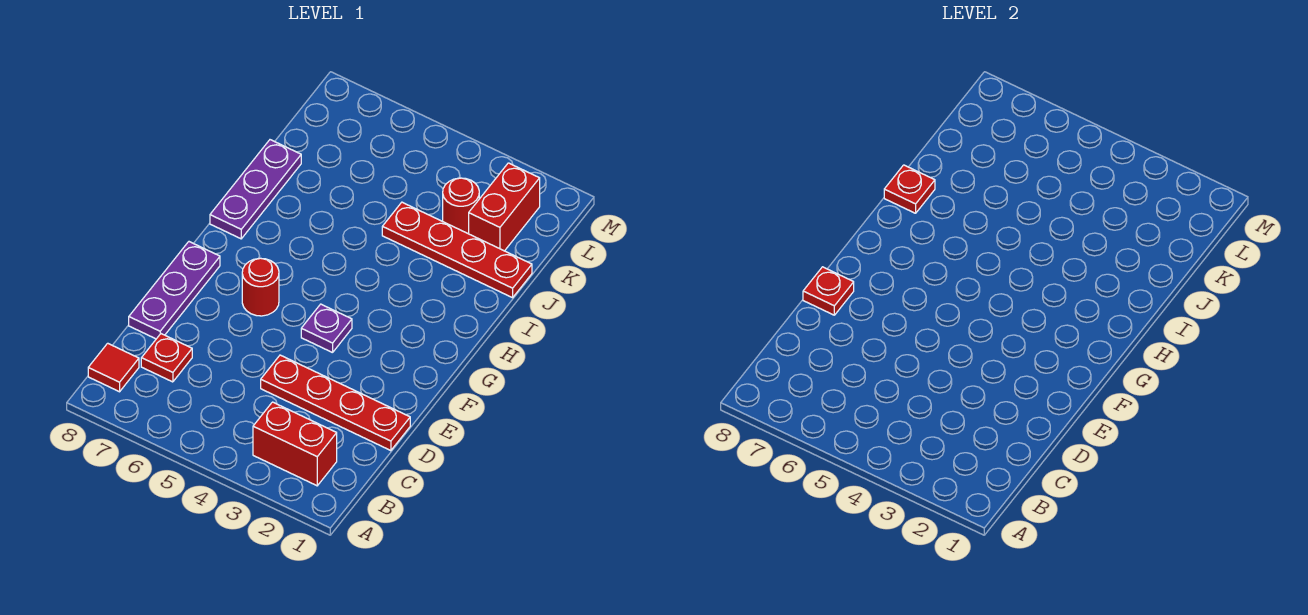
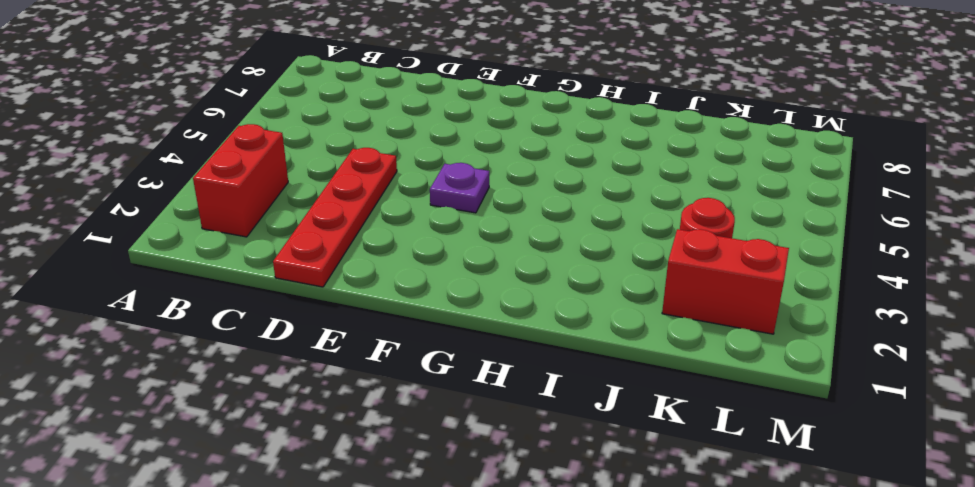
none -> red tile B8 level 1
none -> red plate C7 level 1
none -> purple plate D8:F8 level 1

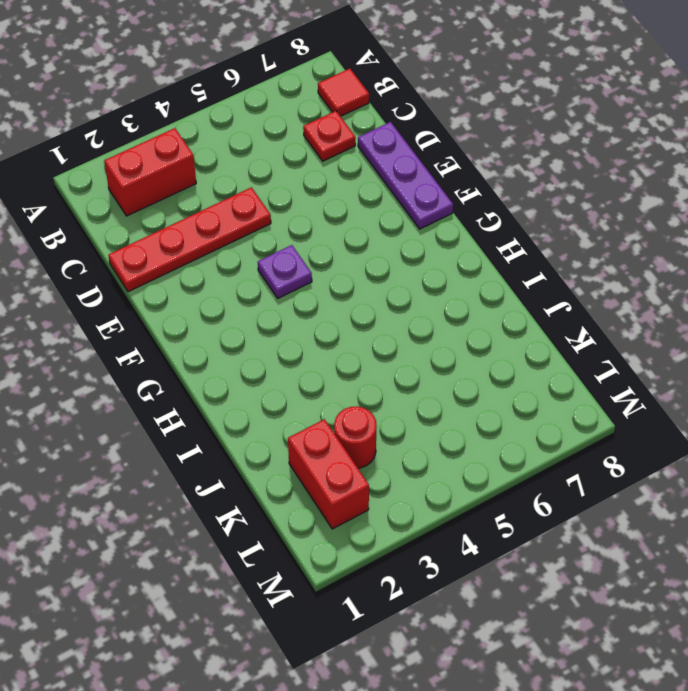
none -> red round brick F6 level 1
none -> purple plate H8:J8 level 1
none -> red plate J1:J4 level 1

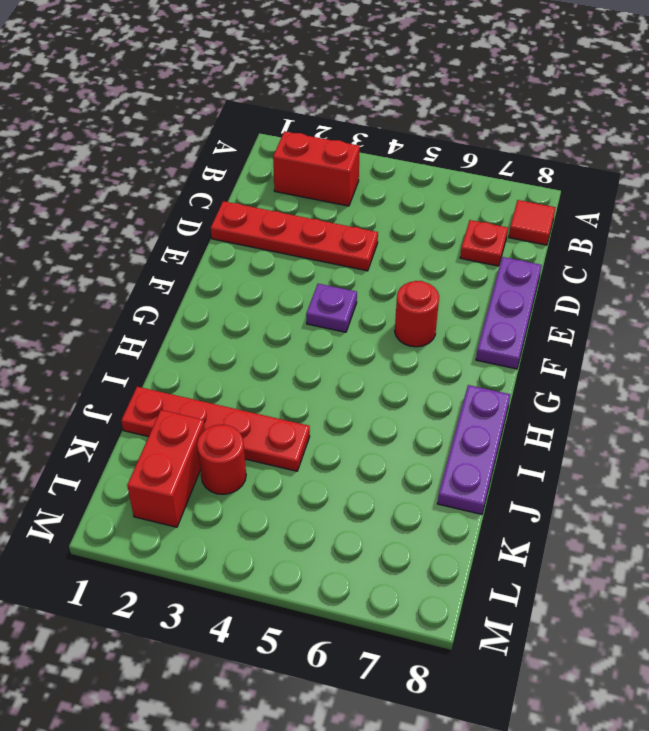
none -> red plate E8 level 2
none -> red plate I8 level 2

